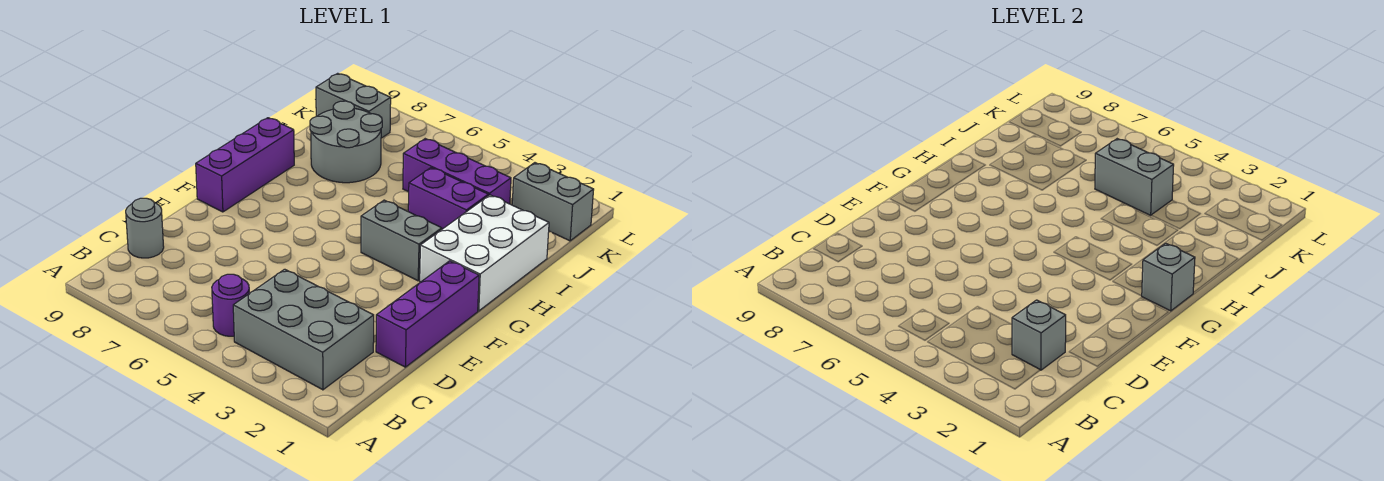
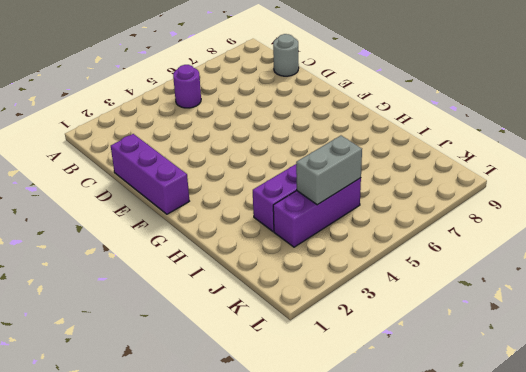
none -> grey brick B2:C4 level 1
none -> purple brick F9:H9 level 1
none -> white brick G1:I2 level 1

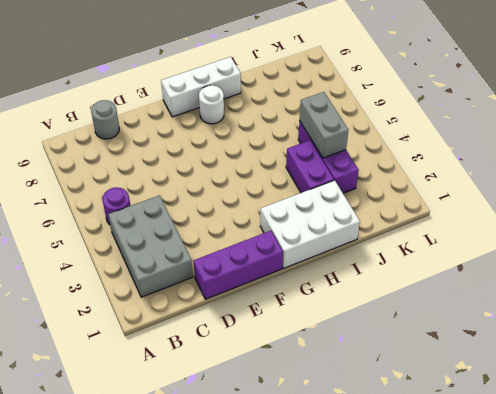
white brick F9:H9 level 1 -> purple brick F9:H9 level 1
white round brick G8 level 1 -> none
none -> grey brick G3:G4 level 1
none -> grey round brick I7:J8 level 1
none -> grey brick K1:K2 level 1

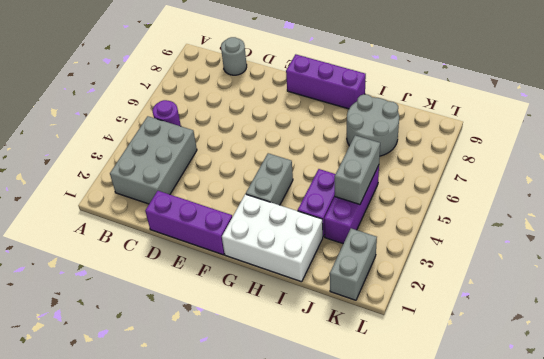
none -> grey brick K8:K9 level 1
none -> grey brick C2 level 2
none -> grey brick G1 level 2

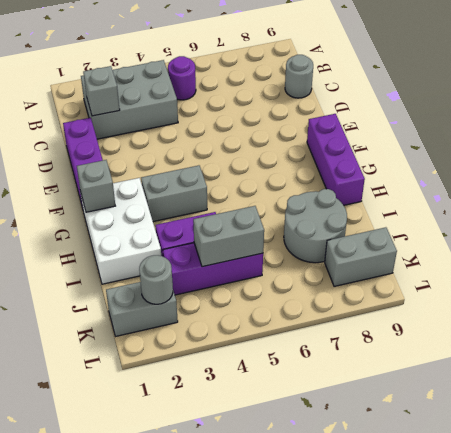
grey round brick K2 level 2 -> none

